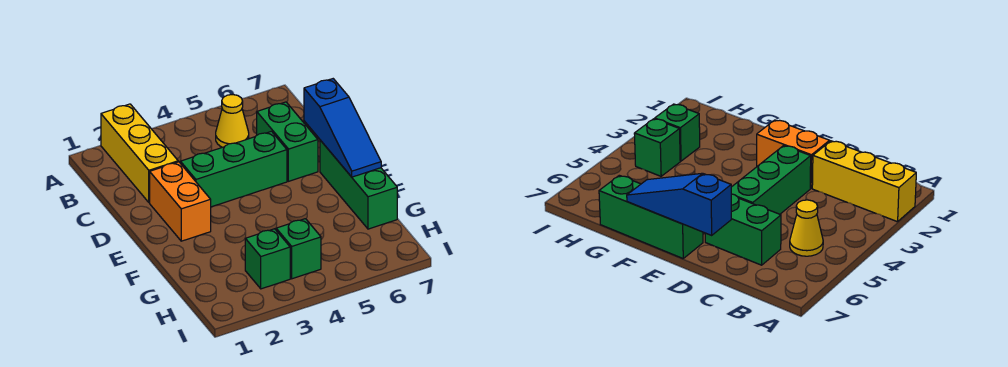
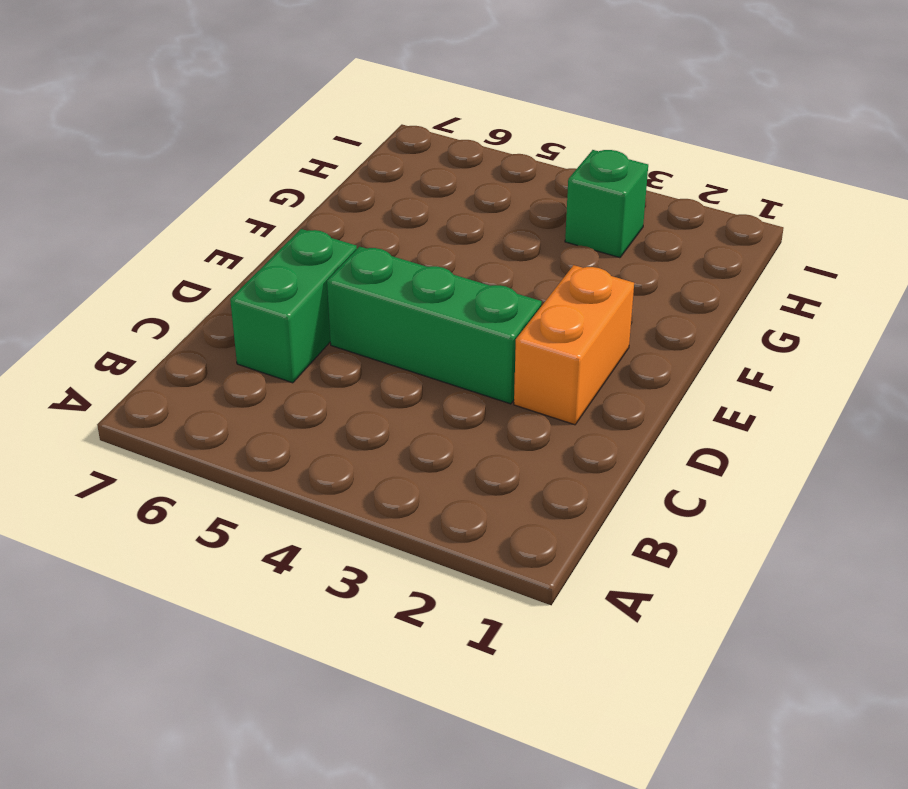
none -> yellow brick A2:C2 level 1
none -> yellow cone B5 level 1

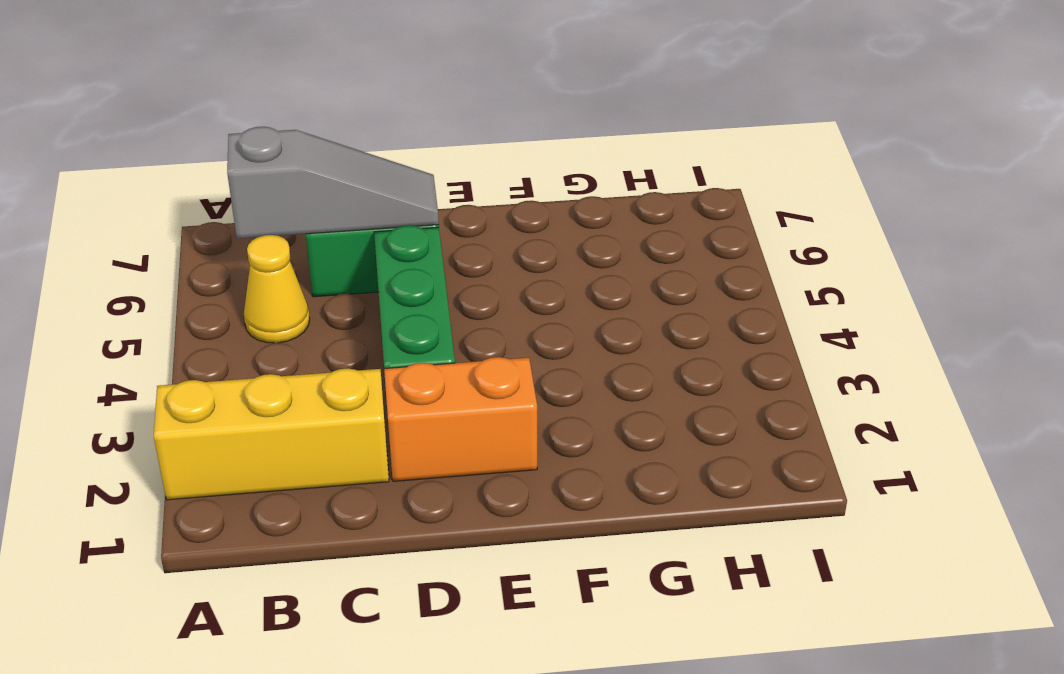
grey slope B6:D6 level 2 top B -> none
none -> green brick E7:G7 level 1
none -> green brick H3 level 1

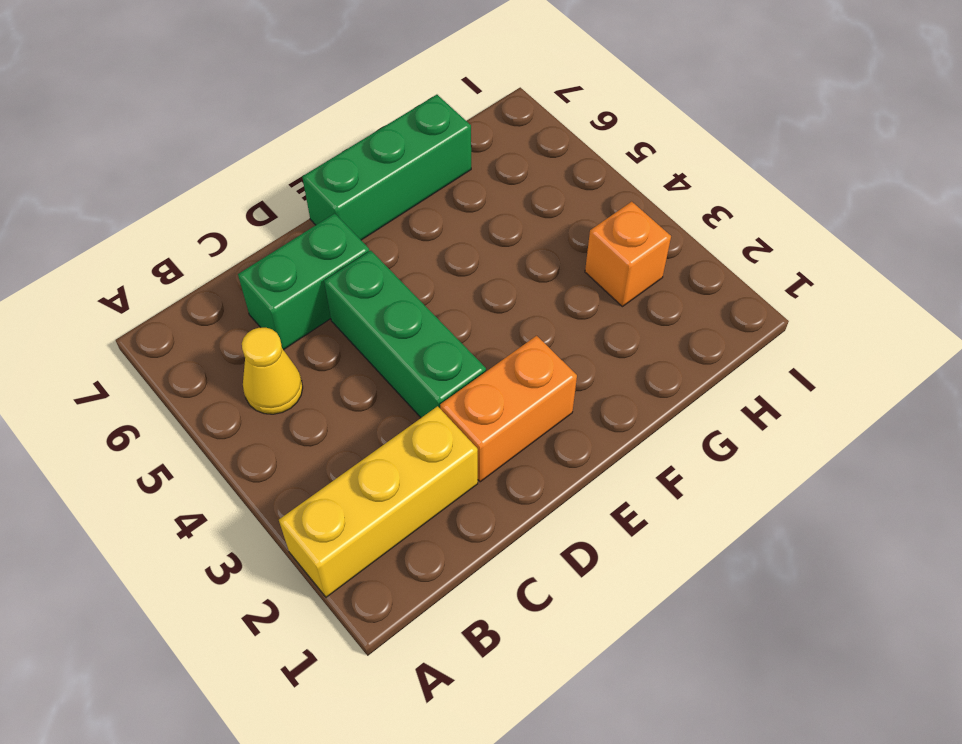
orange brick H3 level 1 -> green brick H3 level 1
none -> green brick H4 level 1
none -> blue slope D7:F7 level 2 top D

